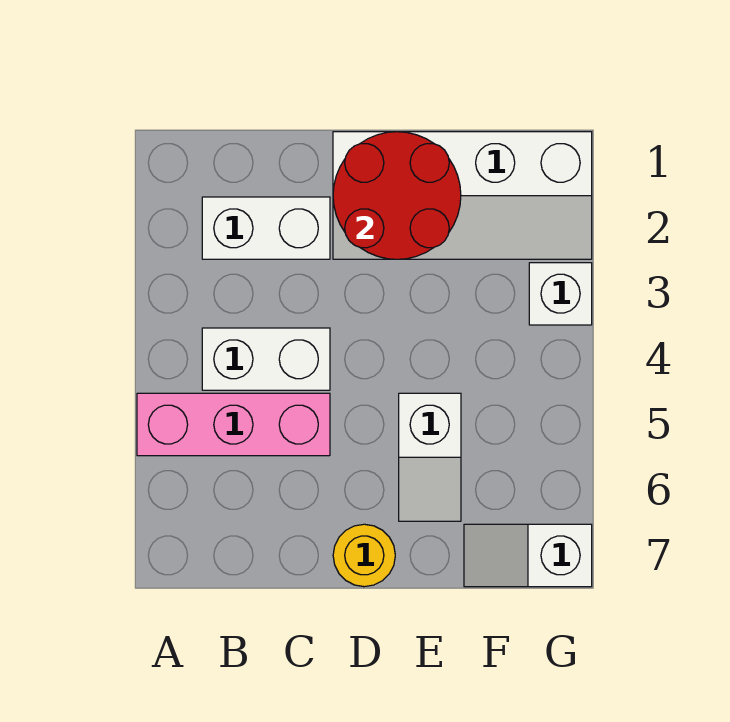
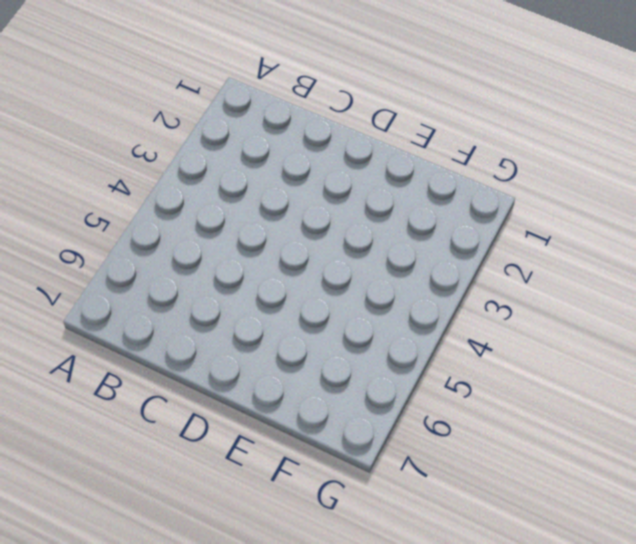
none -> pink brick A5:C5 level 1
none -> white brick B2:C2 level 1

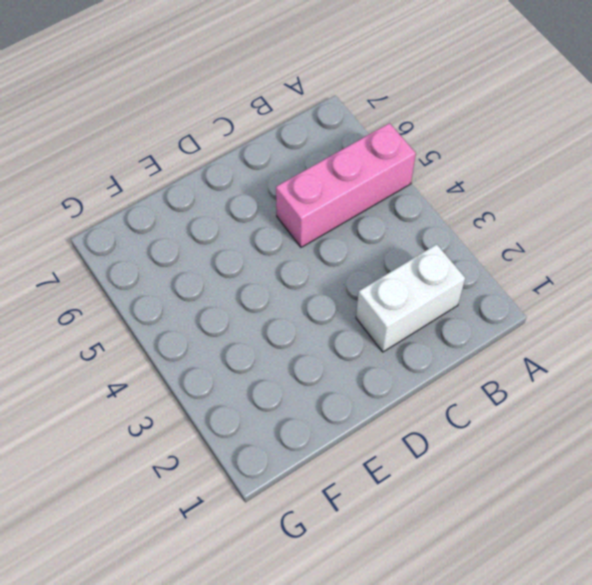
none -> white brick B4:C4 level 1
none -> white slope D1:G2 level 1 top 1

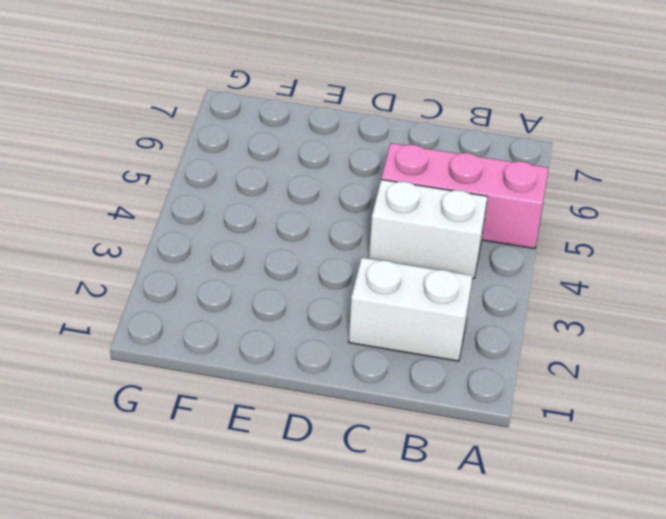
none -> white slope D1:G2 level 1 top 1
none -> yellow round brick D7 level 1

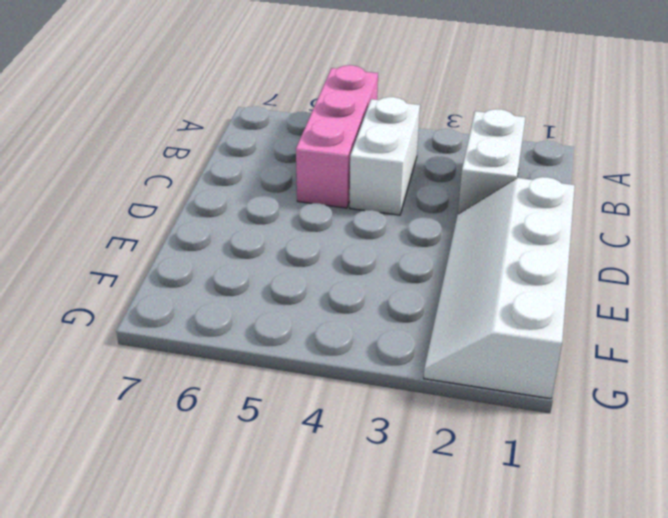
none -> yellow round brick D7 level 1
none -> white slope E5:E6 level 1 top 5

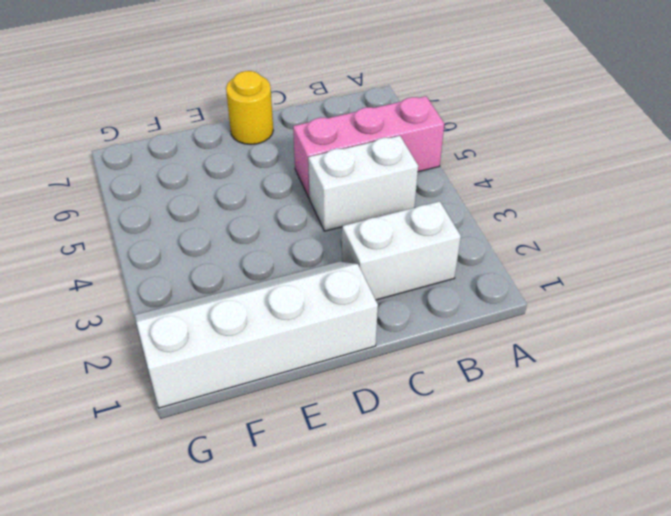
none -> white slope E5:E6 level 1 top 5
none -> white slope F7:G7 level 1 top G

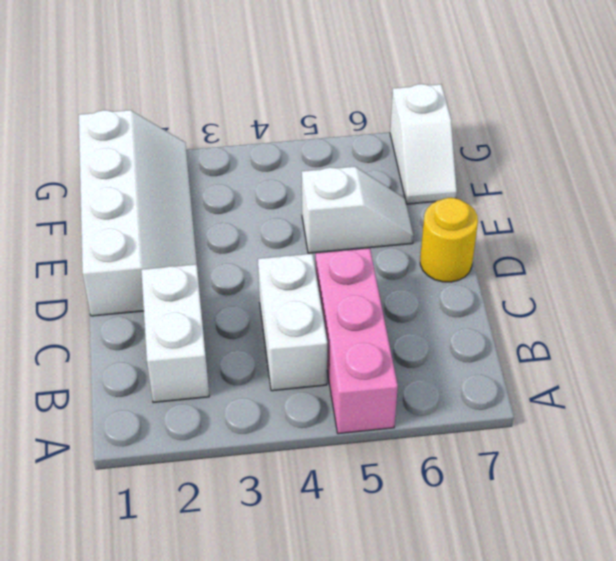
none -> white brick G3 level 1
none -> red round brick D1:E2 level 2

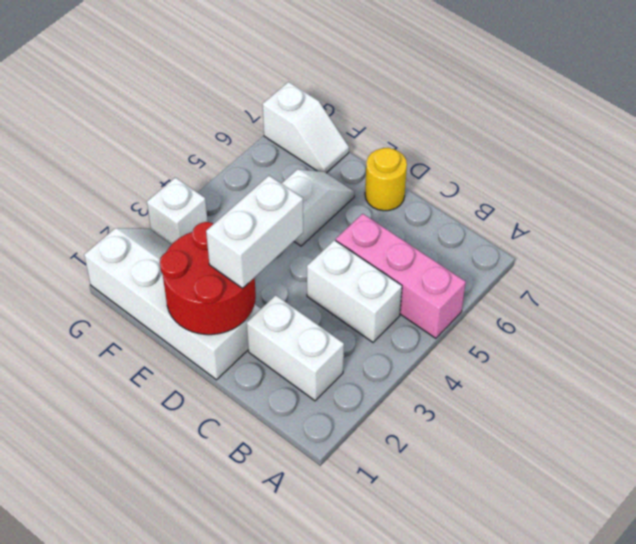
white brick D2:D3 level 3 -> none

